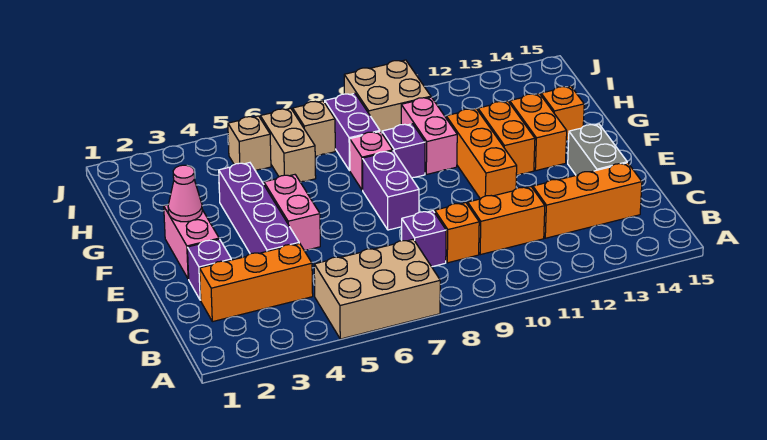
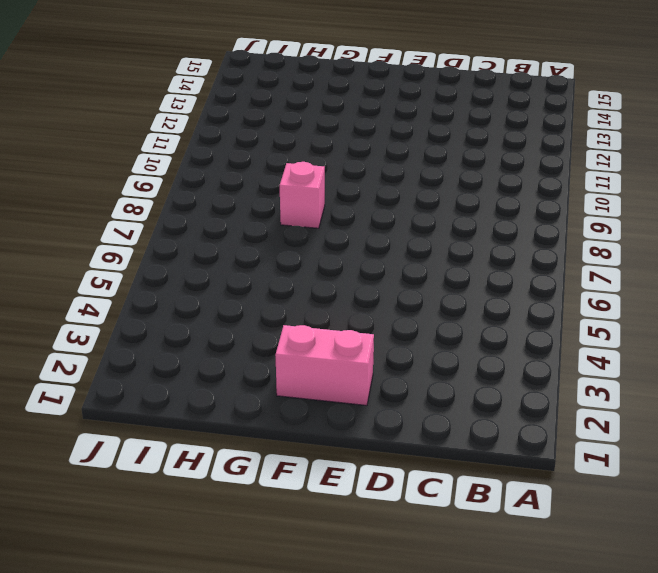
none -> tan brick A5:B7 level 1
none -> orange brick C2:C4 level 1
none -> purple brick C8 level 1

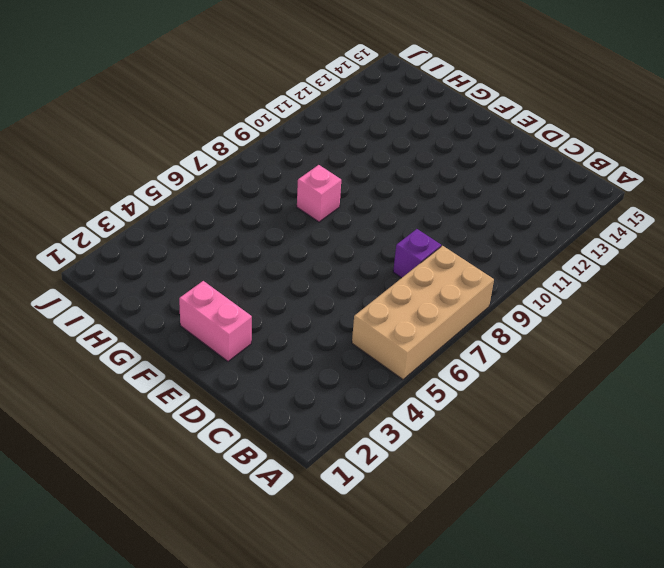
tan brick A5:B8 level 1 -> tan brick A5:B7 level 1
none -> orange brick C2:C4 level 1
none -> orange brick C9 level 1
none -> orange brick C10:C11 level 1

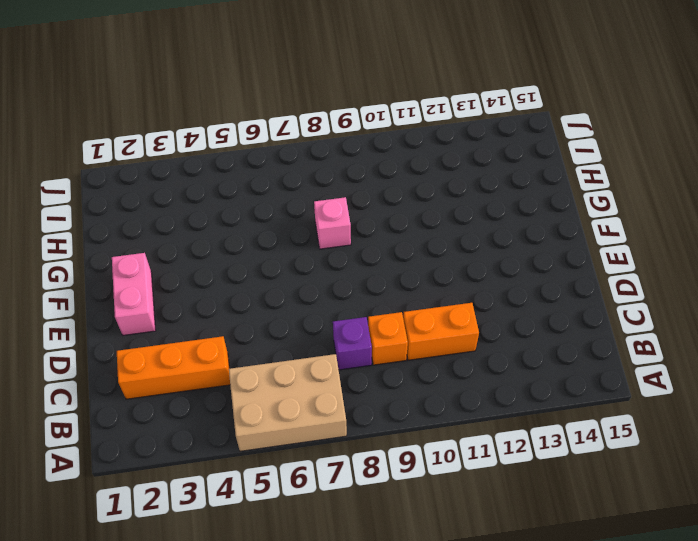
none -> orange brick C12:C14 level 1
none -> purple brick D2 level 1
none -> purple brick D4:G4 level 1

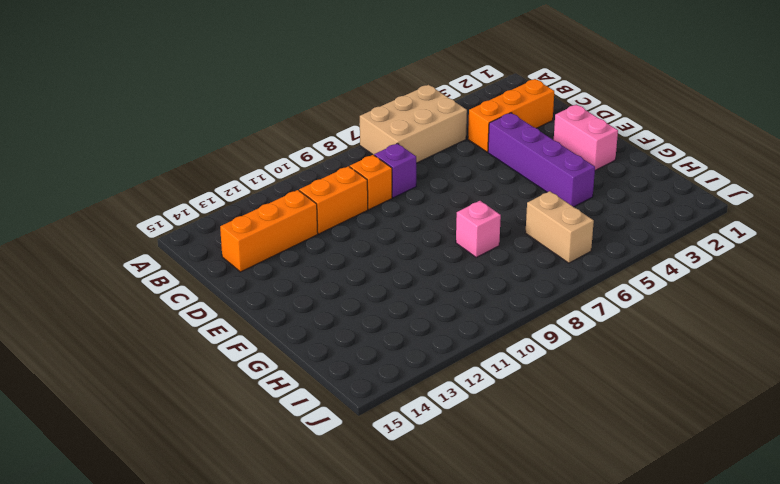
none -> purple brick D2 level 1
none -> grey brick D14:E14 level 1
none -> pink brick E5:F5 level 1

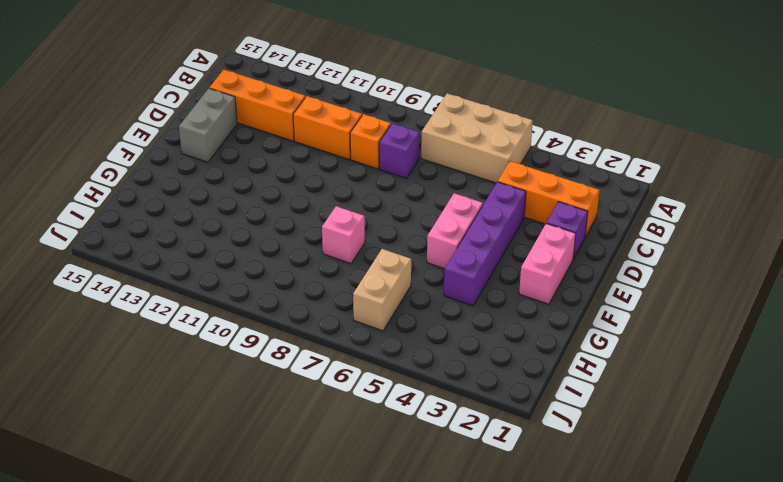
none -> purple brick E8:F8 level 1
none -> orange brick E11:G11 level 1
none -> orange brick F12:G12 level 1

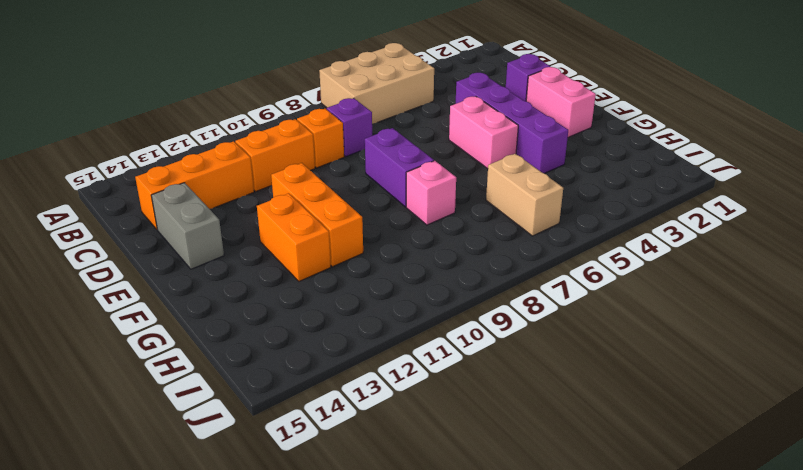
none -> orange brick C2:C4 level 1
none -> orange brick F13:G13 level 1
none -> purple brick G9 level 1

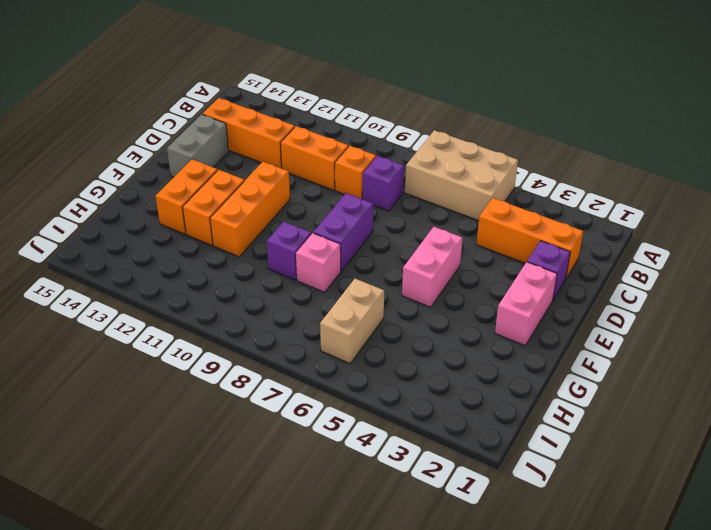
none -> purple brick D4:G4 level 1
none -> pink brick G10:H10 level 1
none -> orange brick G14 level 1

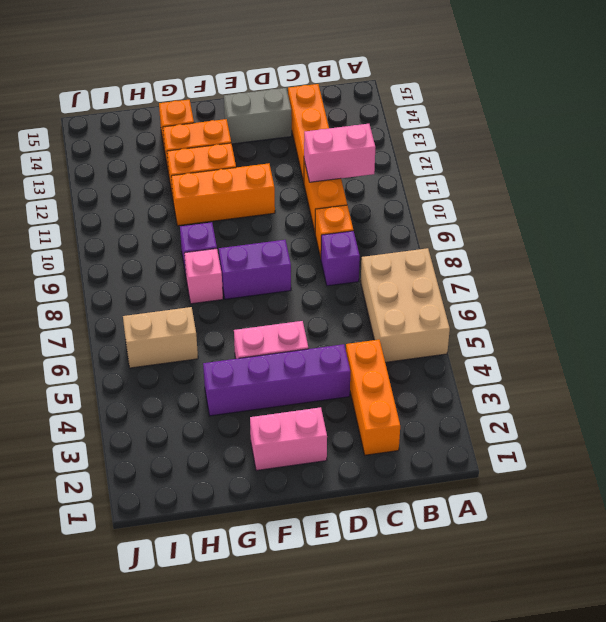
pink brick B11:C11 level 2 -> pink brick G10:H10 level 1
none -> purple brick D2 level 1
none -> purple brick H8:I8 level 1
none -> tan brick I5 level 1

